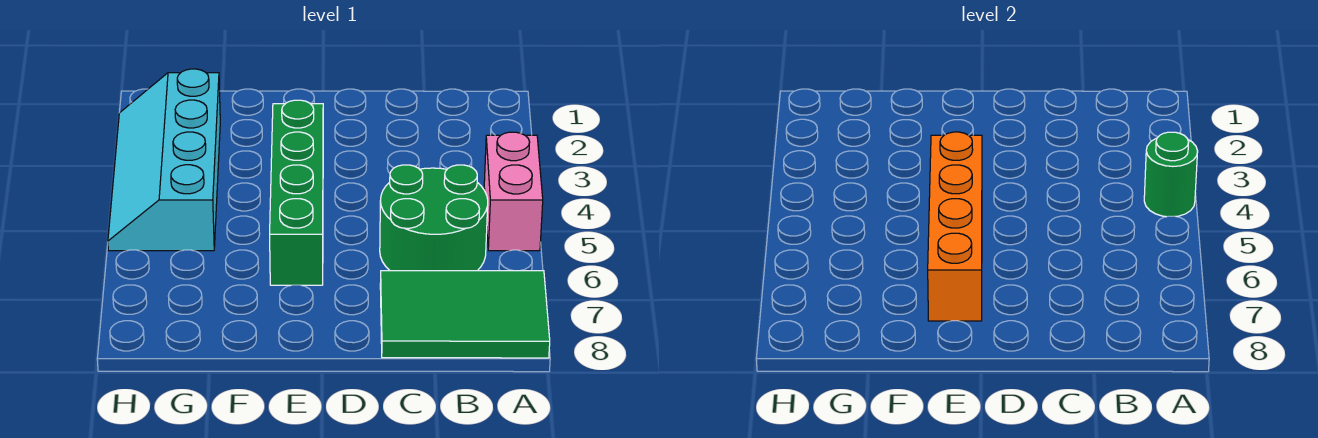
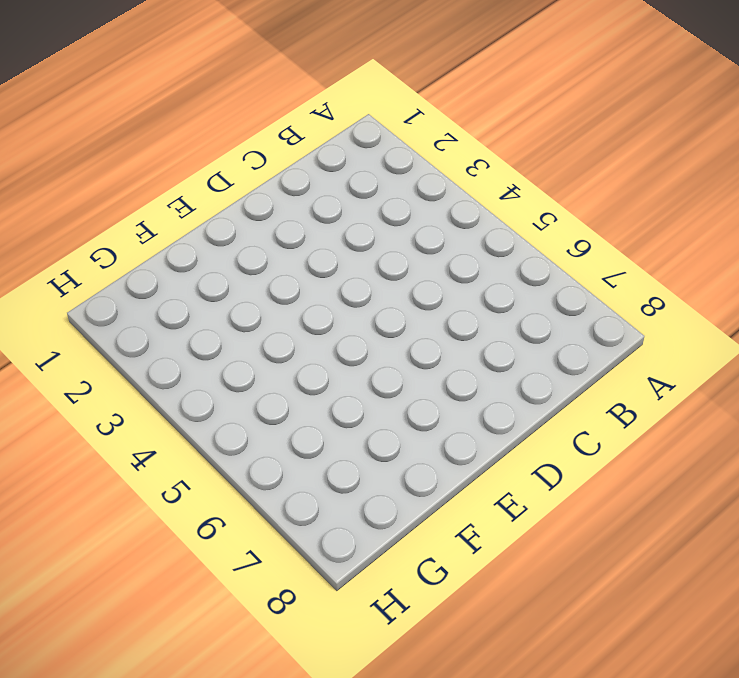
none -> pink brick A4:A5 level 1
none -> green tile A7:C8 level 1

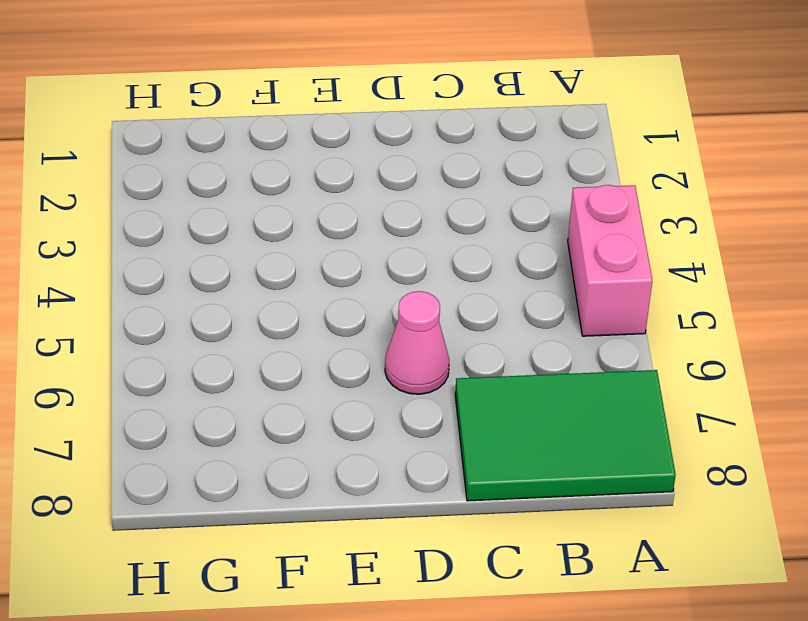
pink cone D6 level 1 -> none
none -> green round brick B5:C6 level 1
none -> green brick E3:E6 level 1

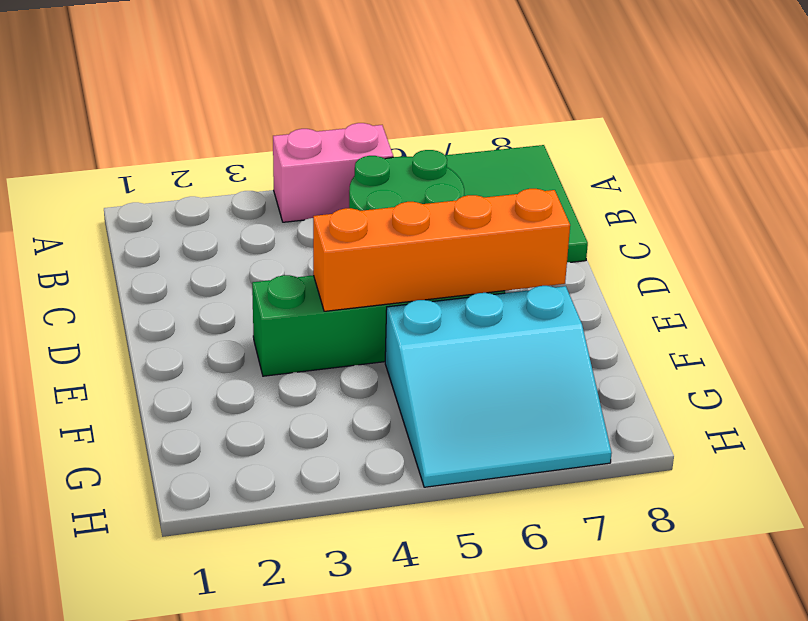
cyan slope F5:H7 level 1 top F -> cyan slope G2:H5 level 1 top G
none -> green round brick A4 level 2

